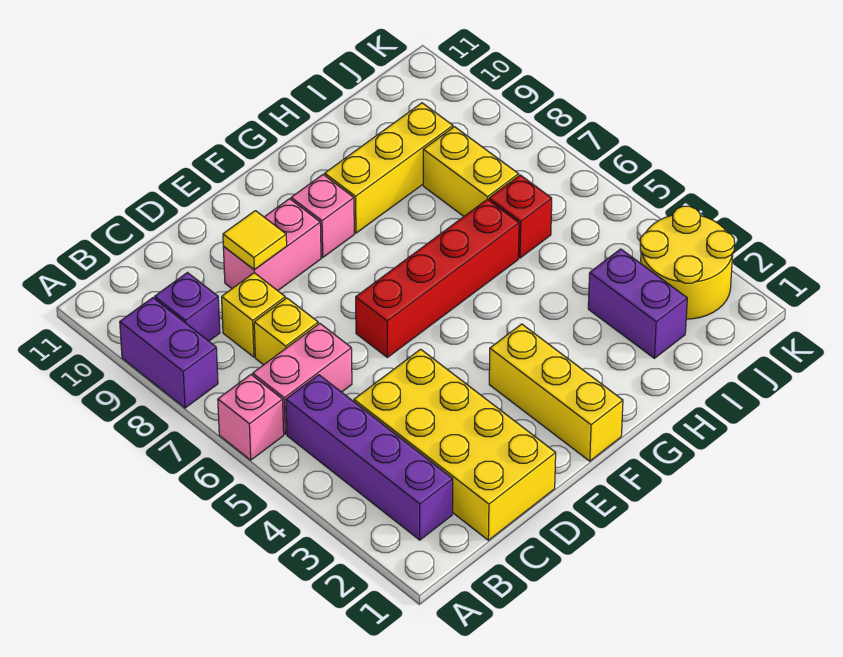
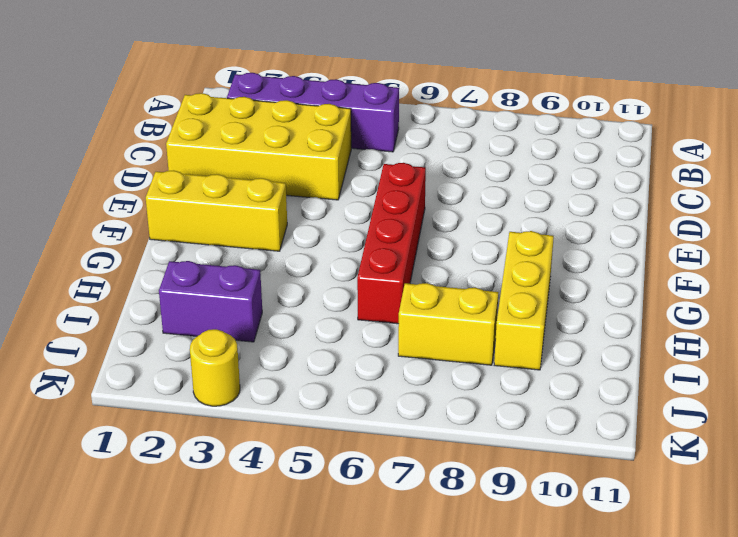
yellow round brick K3 level 1 -> yellow round brick J2:K3 level 1
none -> pink brick A6 level 1
none -> purple brick A8:A9 level 1
none -> pink brick B6:C6 level 1

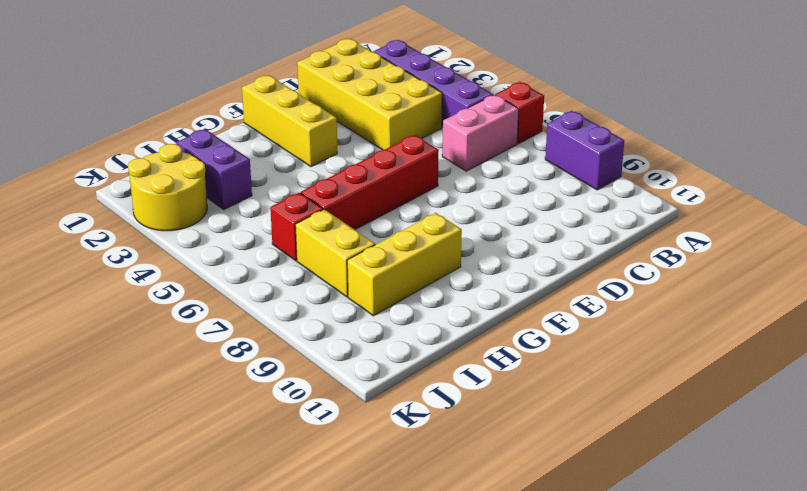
red brick A6 level 1 -> pink brick A6 level 1
none -> purple brick B9 level 1
none -> yellow brick C7 level 1
none -> yellow brick C8 level 1

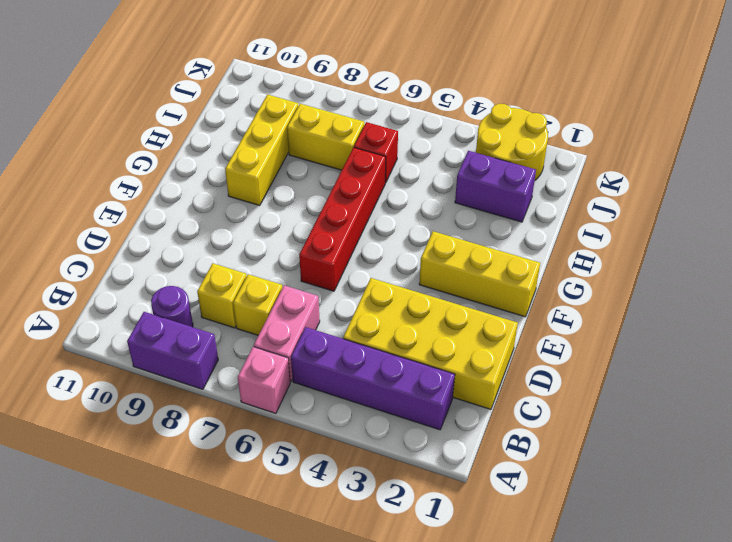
purple round brick B9 level 1 -> purple brick B9 level 1
none -> pink brick D9:E9 level 1
none -> pink brick F9 level 1
none -> yellow tile D9 level 2

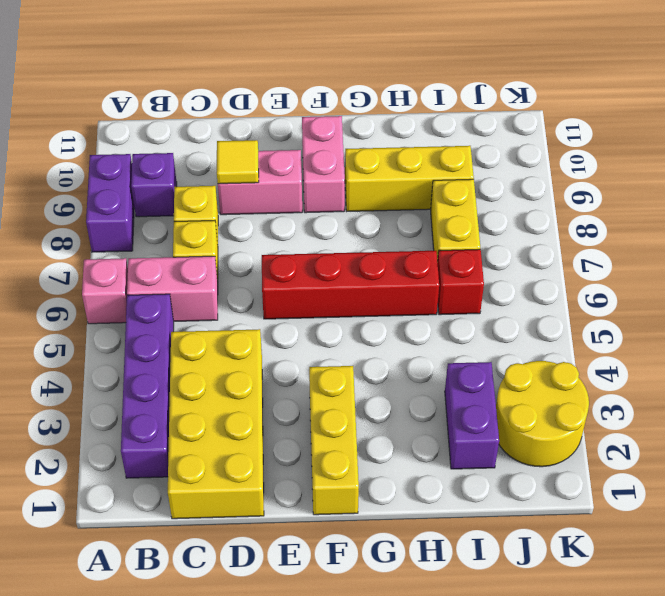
pink brick F9:F10 level 1 -> pink brick F9 level 1

